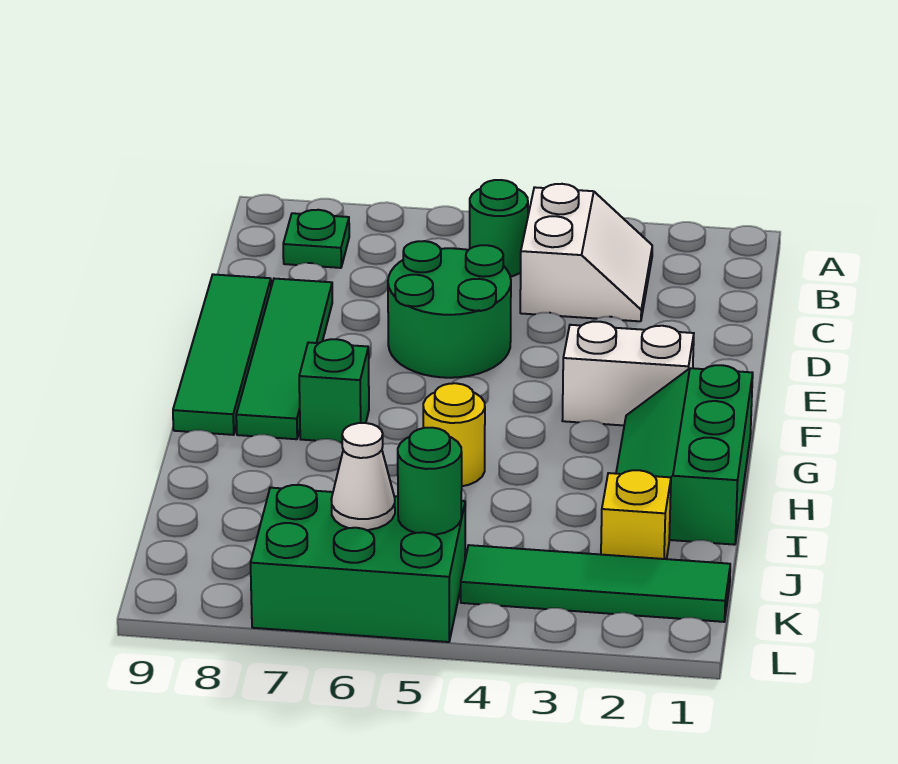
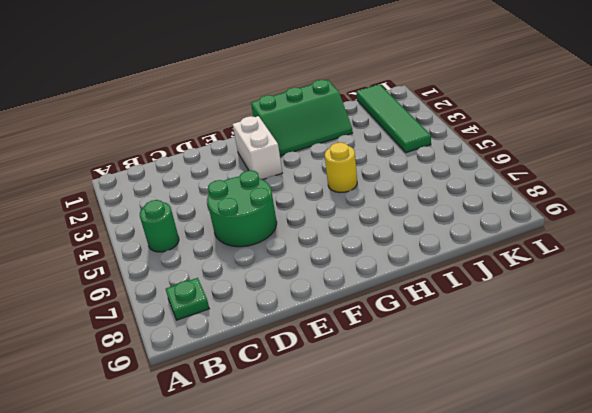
none -> white slope B3:C4 level 1 top 4
none -> green tile D8:G8 level 1
none -> green tile D9:G9 level 1

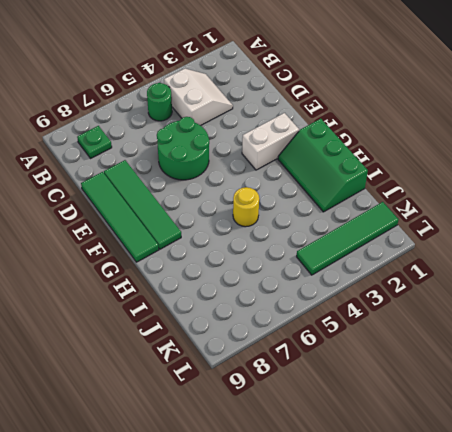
none -> green brick G7 level 1
none -> yellow brick J2 level 1
none -> green brick K5:L7 level 1

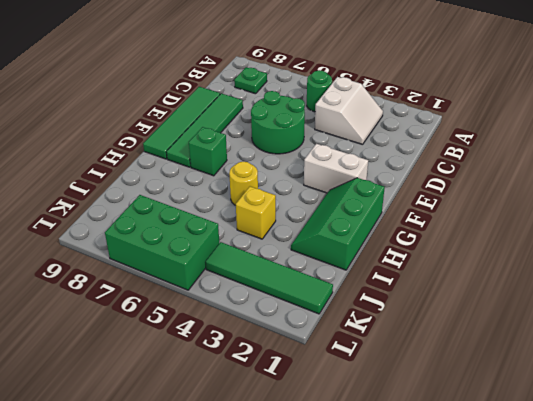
yellow brick I4 level 1 -> yellow brick J2 level 1
none -> green round brick K5 level 2
none -> white cone K6 level 2

